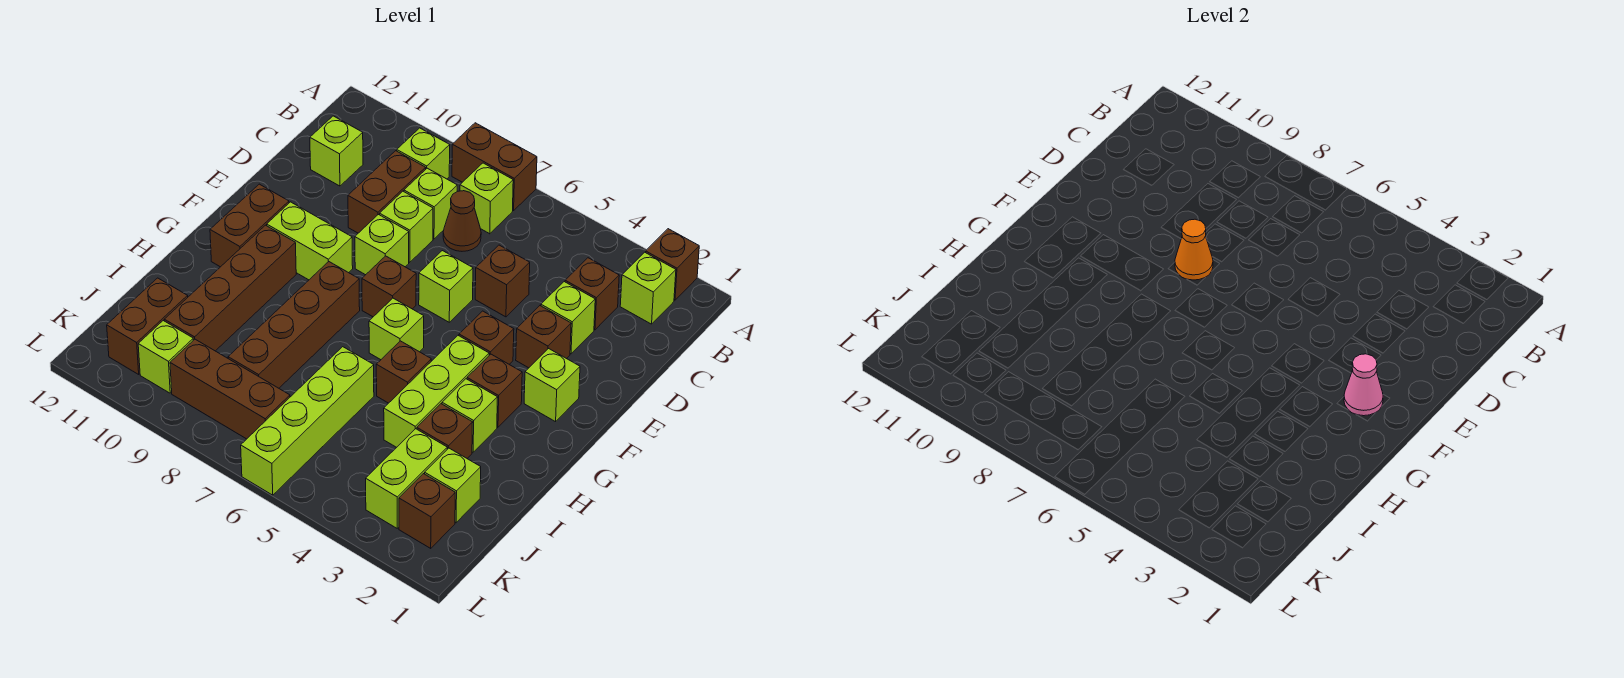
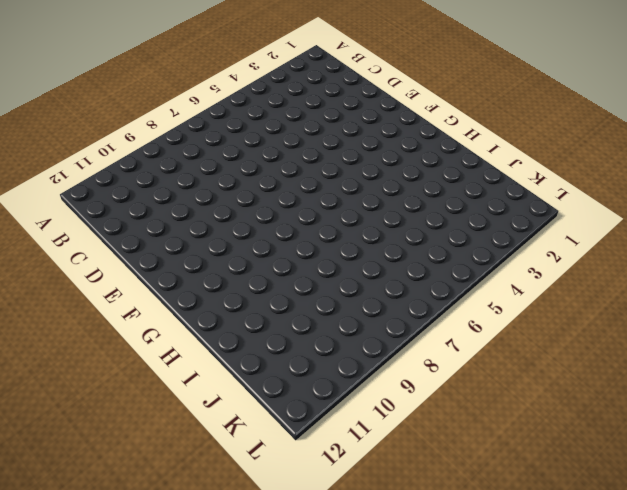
none -> brown brick A2 level 1
none -> brown brick A7:A8 level 1
none -> lime brick B2 level 1
none -> lime brick B7 level 1

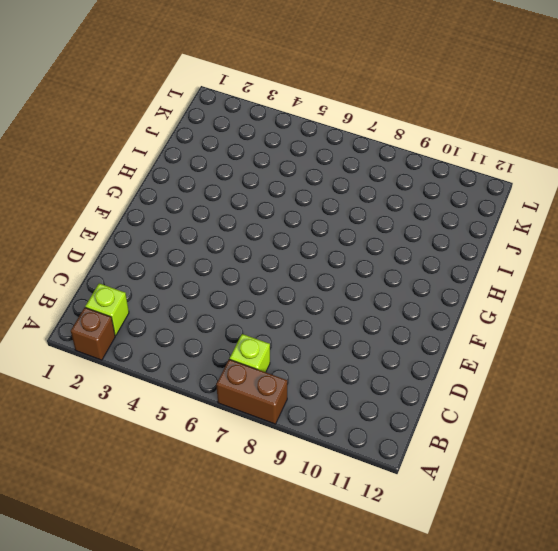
none -> lime brick B9 level 1
none -> brown brick C3 level 1
none -> brown cone C7 level 1
none -> lime brick C8 level 1

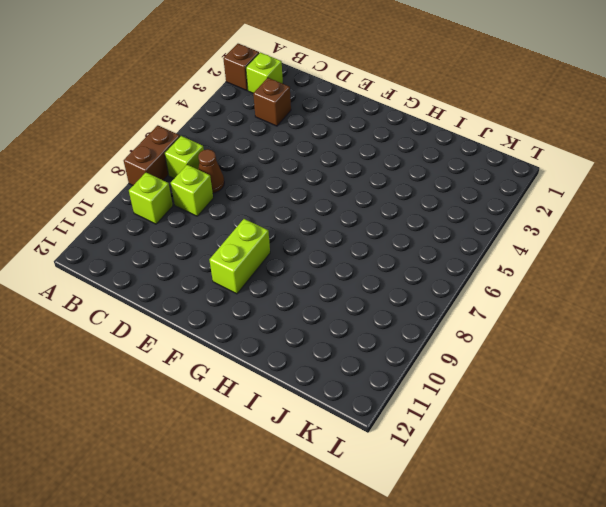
none -> brown brick C9:D9 level 1
none -> lime brick C11 level 1
none -> lime brick D3 level 1
none -> brown brick D5 level 1

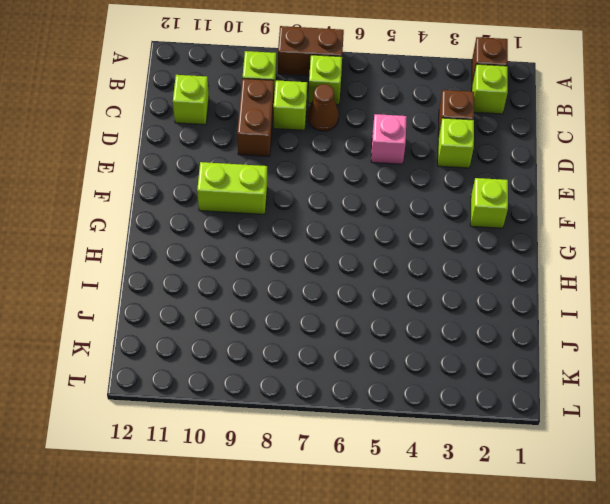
pink brick D5 level 1 -> brown brick D5 level 1
none -> lime brick D8 level 1
none -> brown brick E3 level 1
none -> lime brick E6 level 1
none -> lime brick E8 level 1

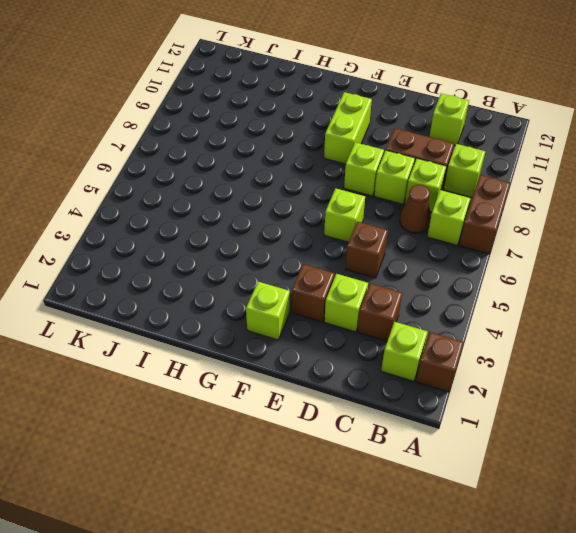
none -> brown brick F4 level 1
none -> brown brick F7 level 1
none -> brown brick F11:G11 level 1
none -> brown brick G3 level 1

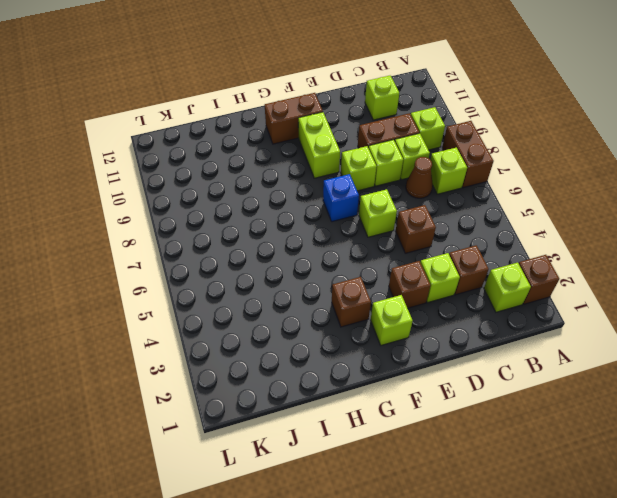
blue brick F7 level 1 -> brown brick F7 level 1
none -> brown brick F4 level 1
none -> lime brick G4:I4 level 1
none -> lime brick G6 level 1
none -> brown brick G8:J8 level 1

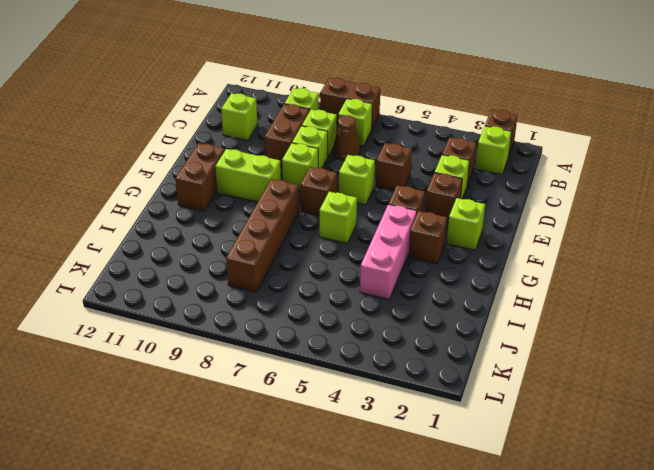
pink brick G4:I4 level 1 -> lime brick G4:I4 level 1
none -> brown brick G10:J10 level 1
none -> lime brick H3 level 1
none -> brown brick H5 level 1
none -> brown brick I3 level 1

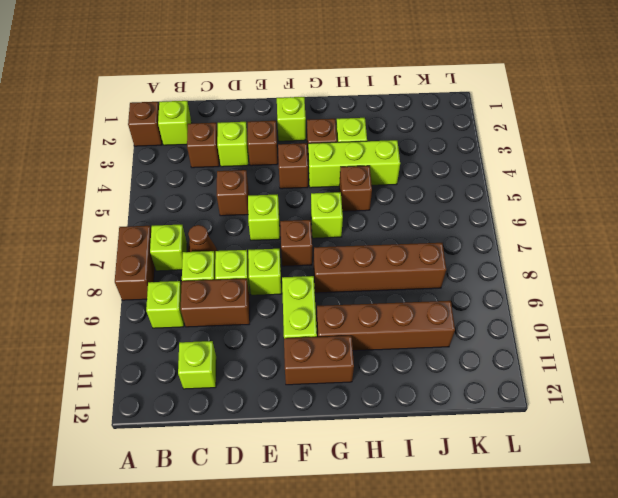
none -> brown brick I3 level 1
none -> lime brick I6:L6 level 1
none -> lime brick J2 level 1
none -> lime brick J3:K3 level 1

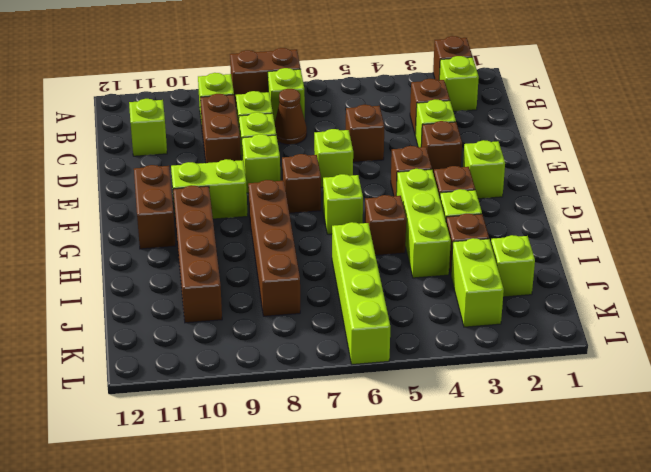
none -> brown brick J11:K11 level 1
none -> brown brick K2 level 1
none -> brown brick K7:K9 level 1
none -> lime brick K10 level 1

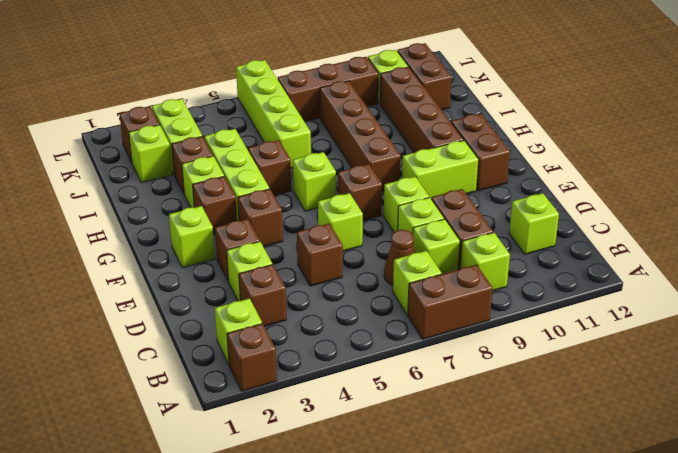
none -> orange cone E8 level 2
none -> pink cone F2 level 2

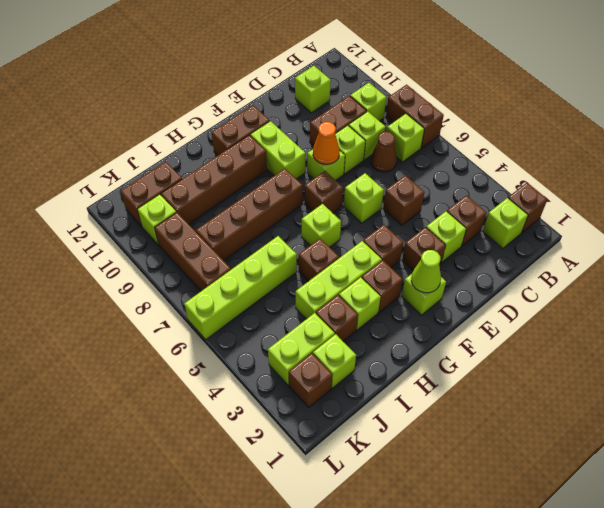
lime cone F2 level 2 -> pink cone F2 level 2

